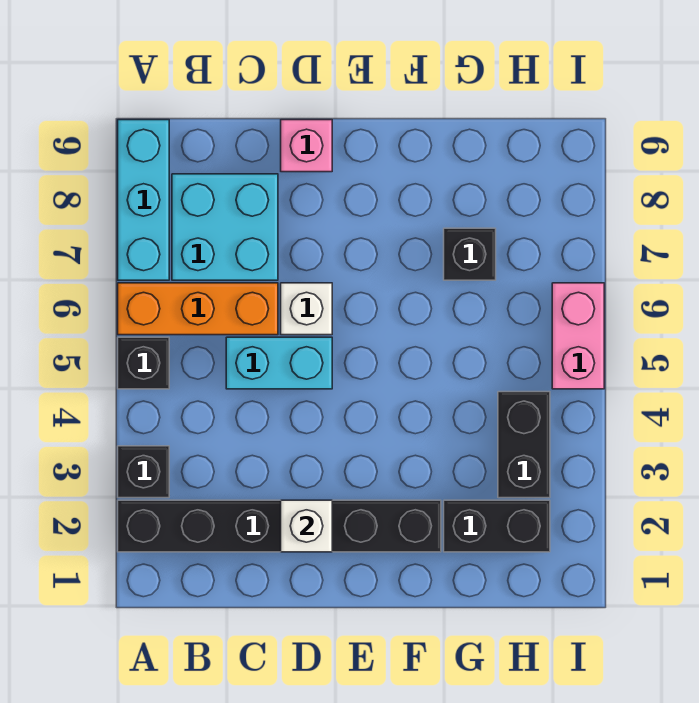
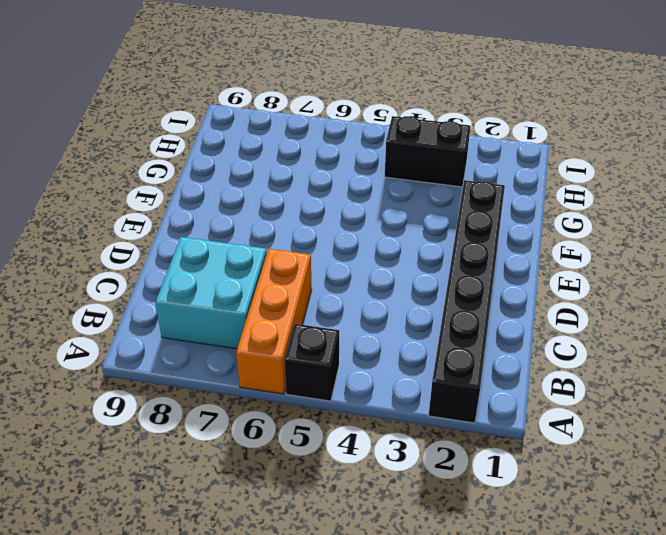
none -> black brick A3 level 1
none -> cyan brick A7:A9 level 1
none -> cyan brick C5:D5 level 1

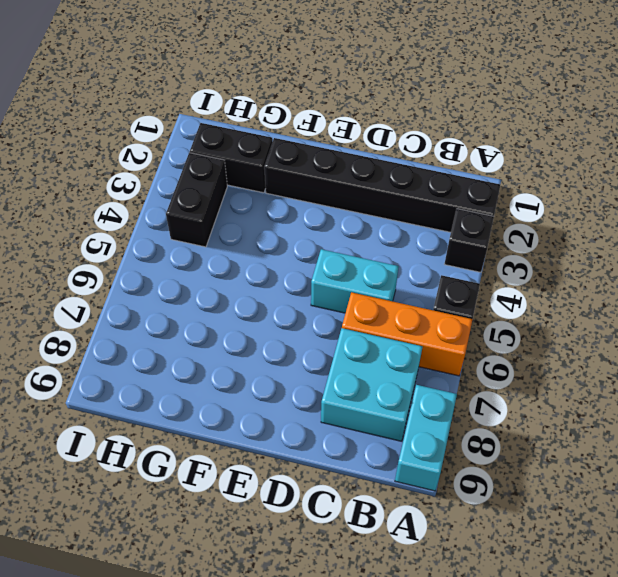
cyan brick A8:A9 level 1 -> cyan brick A7:A9 level 1
none -> white brick D6 level 1
none -> pink brick D9 level 1
none -> black brick G7 level 1

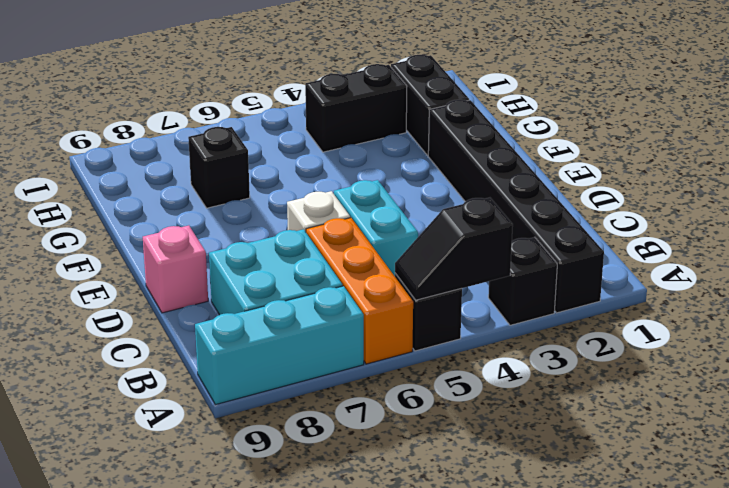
black slope A4:A5 level 2 top 4 -> none
none -> pink brick I5:I6 level 1
none -> white brick D2 level 2

